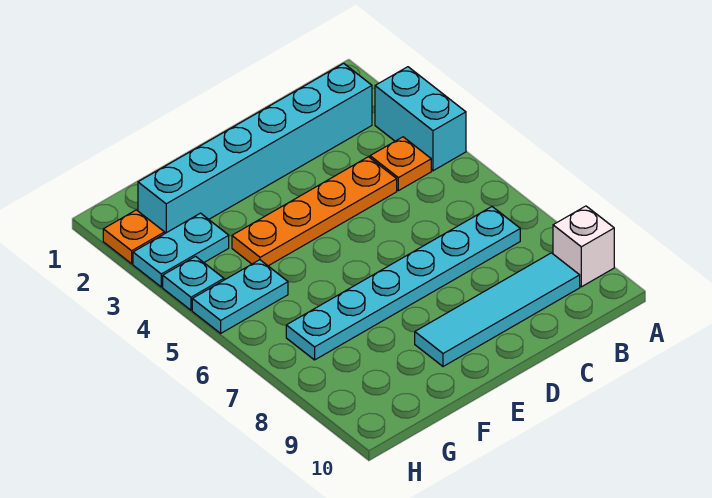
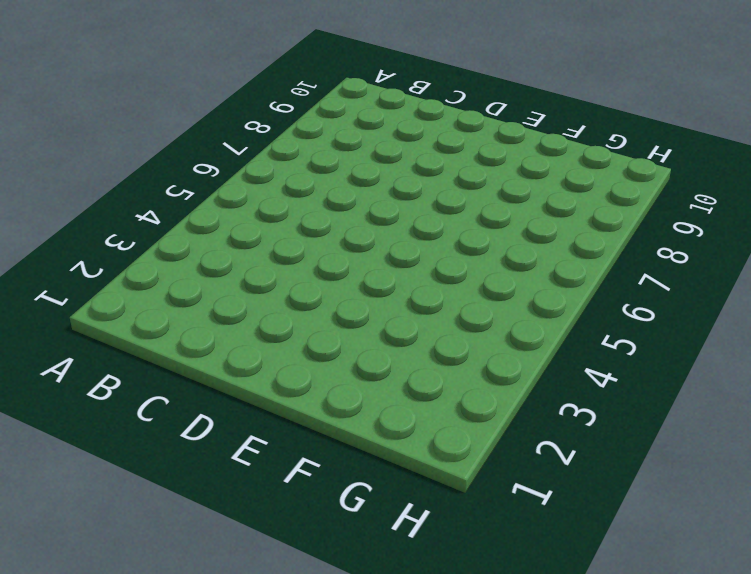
none -> cyan brick A3:A4 level 1
none -> white brick A9 level 1

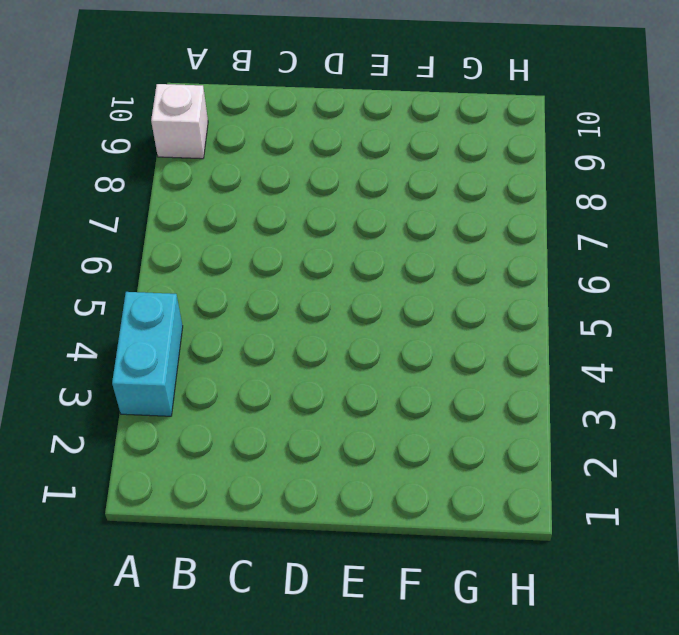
none -> cyan brick B2:G2 level 1
none -> orange plate B4 level 1

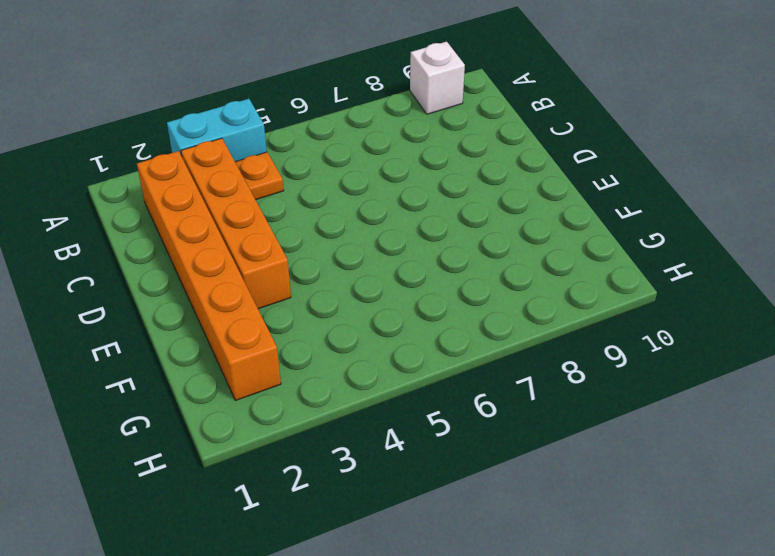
orange brick B2:G2 level 1 -> cyan brick B2:G2 level 1
orange brick B3:E3 level 1 -> none
none -> cyan plate B7:G7 level 1
none -> cyan tile B9:E9 level 1

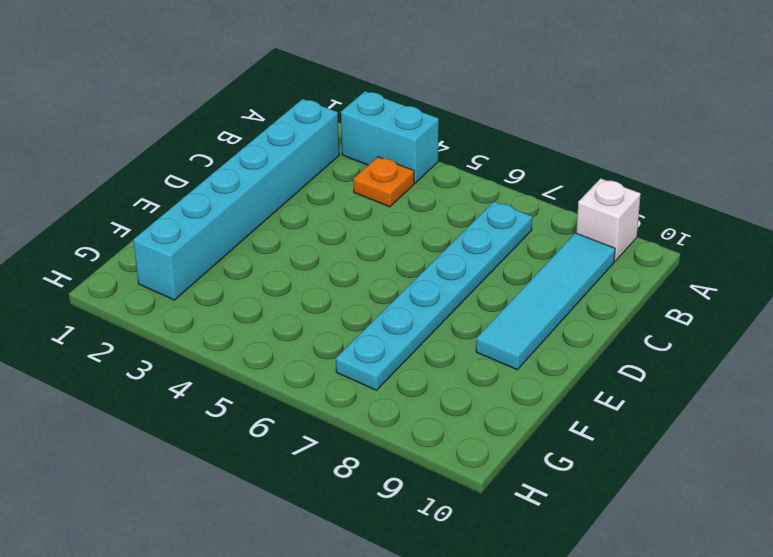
none -> orange plate C4:F4 level 1
none -> cyan plate G3:H3 level 1

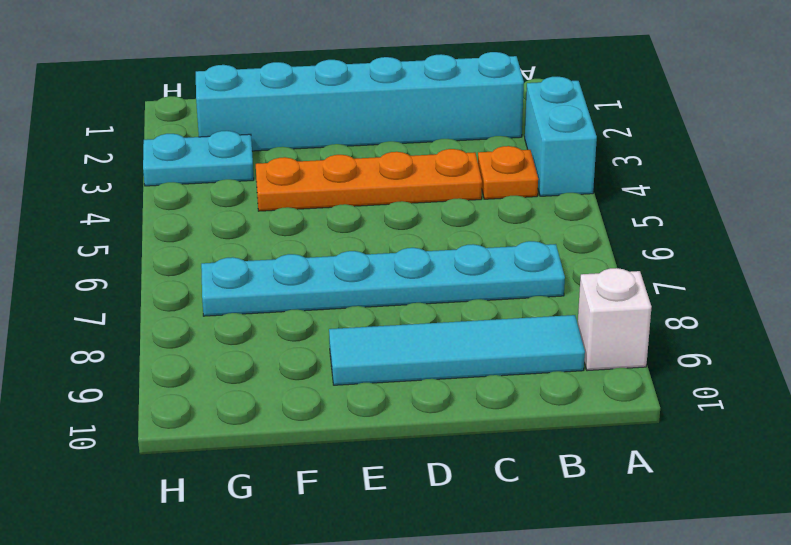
none -> cyan plate G5:H5 level 1
none -> orange plate H2 level 1

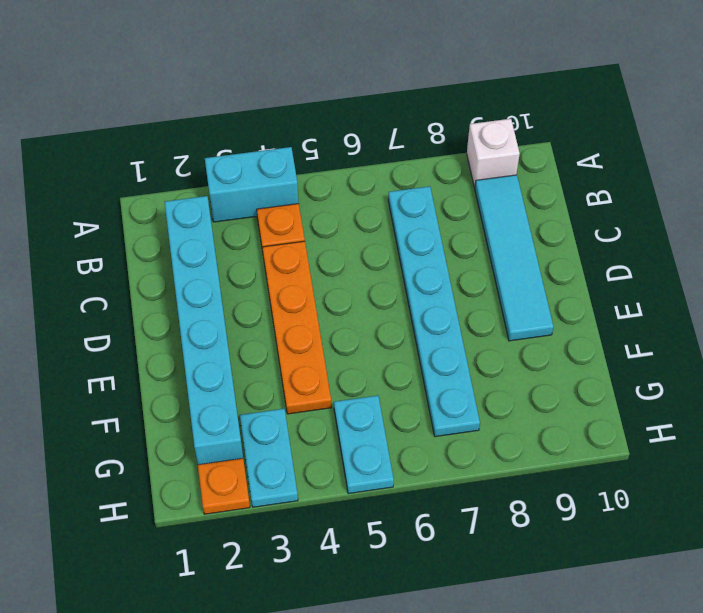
none -> cyan plate H4 level 1

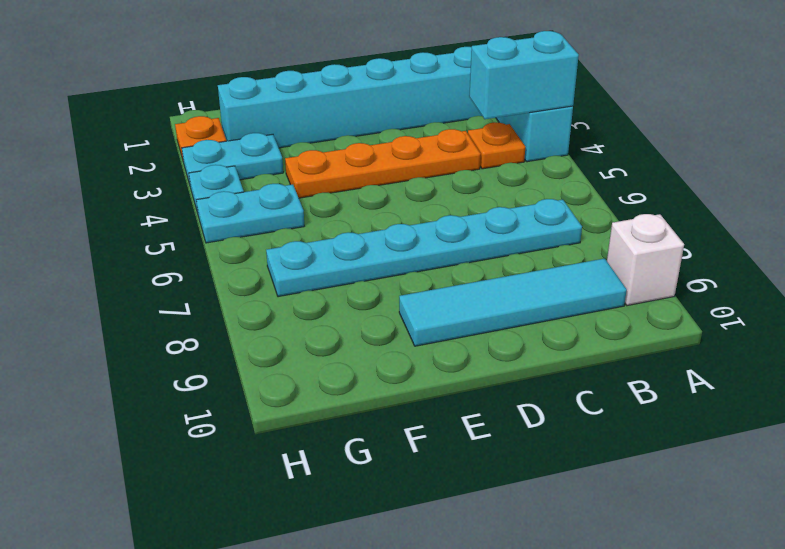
cyan brick A4:B4 level 2 -> none

